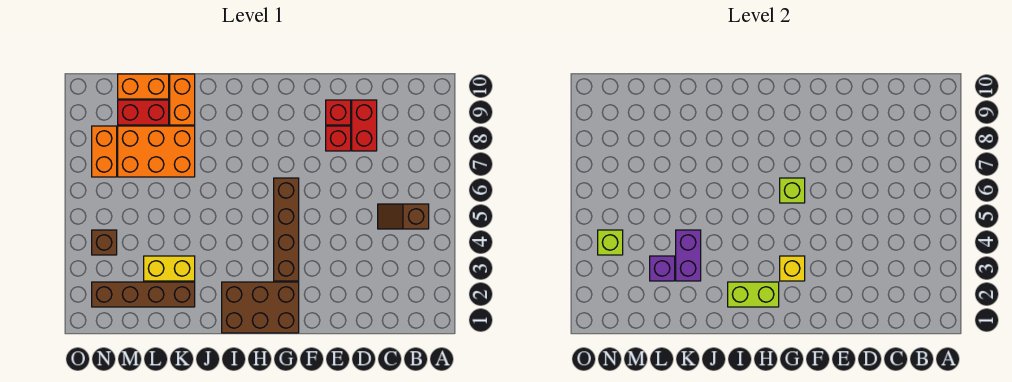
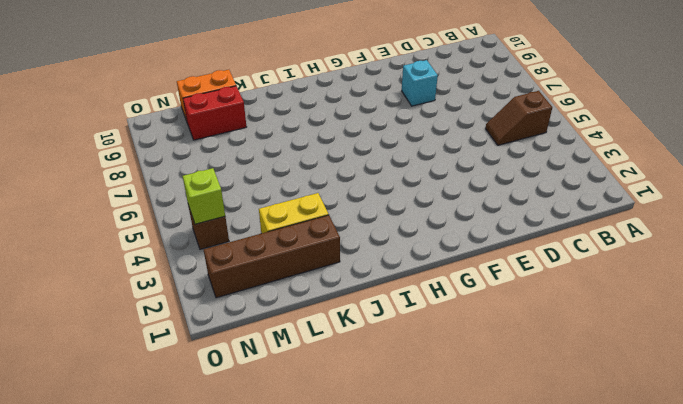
cyan brick E8 level 1 -> red brick E8 level 1
none -> red brick D8:D9 level 1
none -> red brick E9 level 1
none -> brown brick G1:I2 level 1

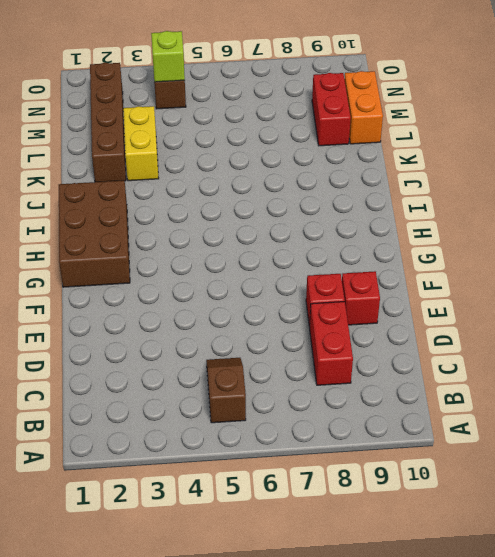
red brick C8:D8 level 1 -> red brick D8:D9 level 1
none -> brown brick G3:G6 level 1
none -> orange brick K7:M8 level 1
none -> orange brick K9:K10 level 1

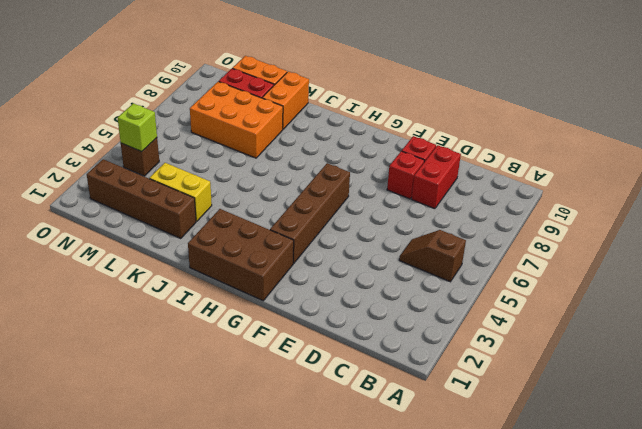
none -> orange brick N7:N8 level 1
none -> yellow brick G3 level 2
none -> lime brick G6 level 2

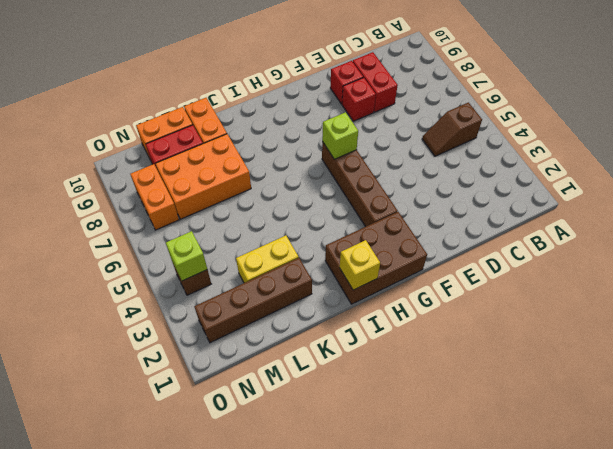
yellow brick I1 level 2 -> yellow brick G3 level 2
none -> lime brick H2:I2 level 2
none -> purple brick K3:K4 level 2
none -> purple brick L3 level 2

